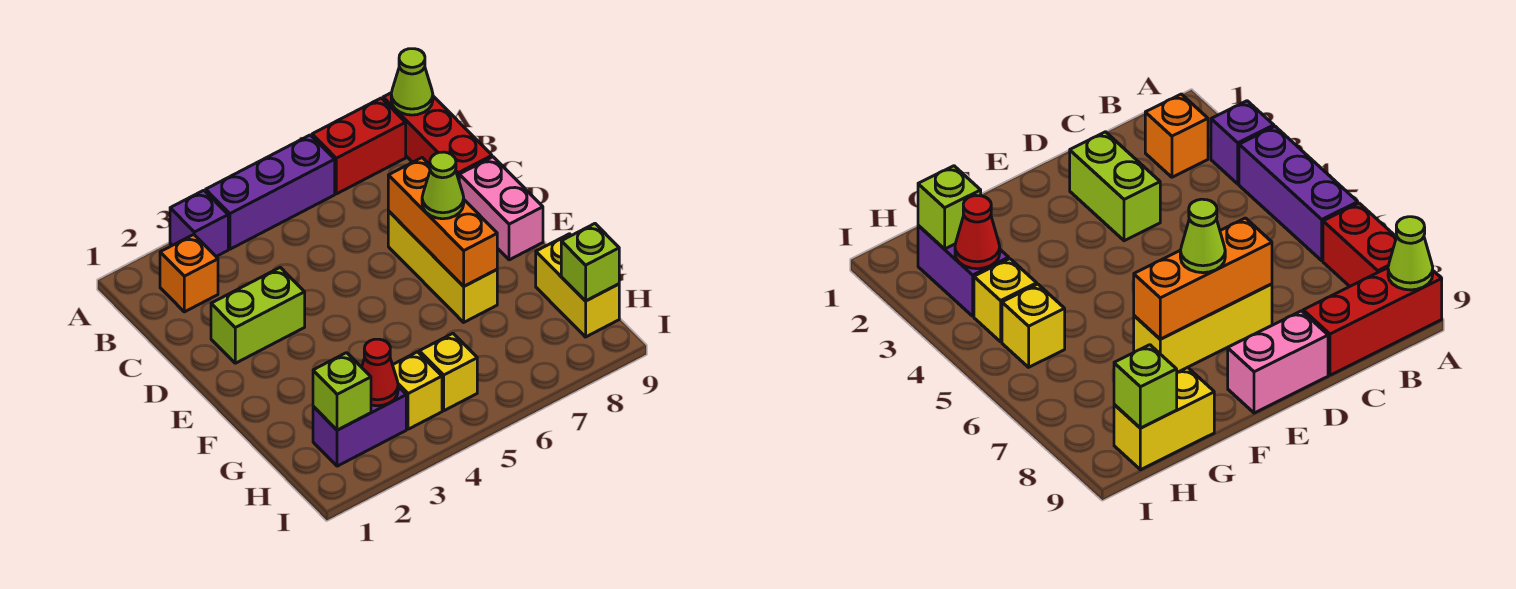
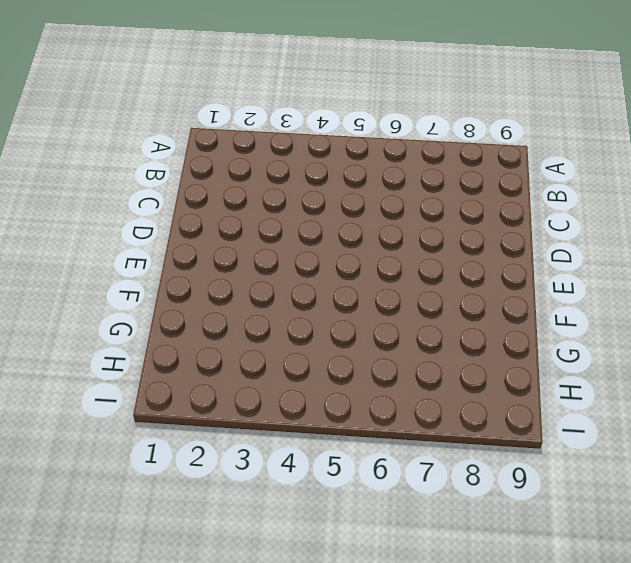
none -> purple brick A3 level 1
none -> purple brick A4:A6 level 1
none -> red brick A7:A8 level 1

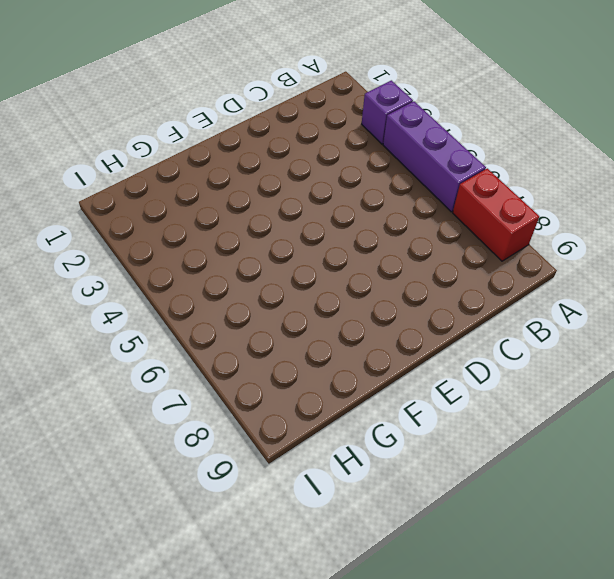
none -> red brick A9:C9 level 1
none -> orange brick B2 level 1
none -> lime brick D2:D3 level 1

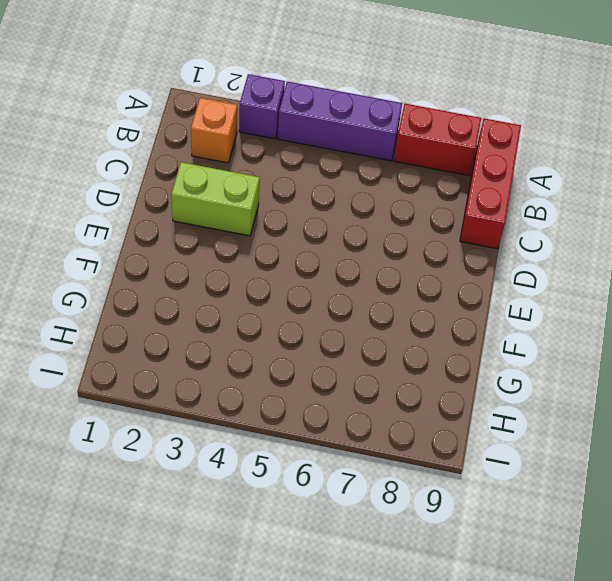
none -> yellow brick D7:F7 level 1
none -> pink brick D9:E9 level 1
none -> yellow brick G9:H9 level 1

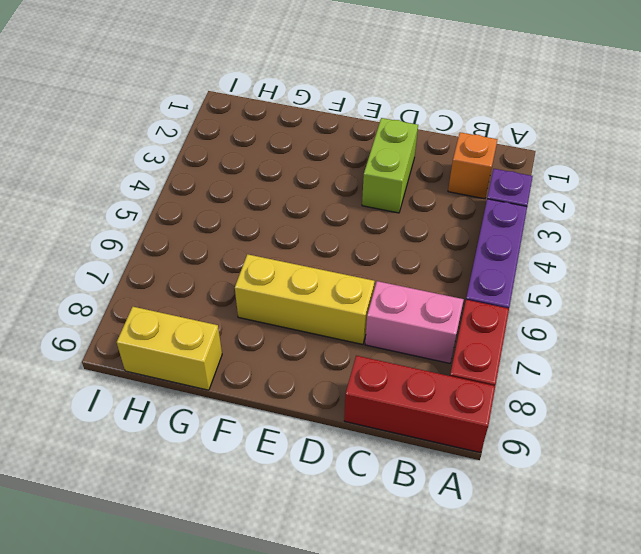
pink brick B7:C7 level 1 -> pink brick D9:E9 level 1
none -> purple brick H2:H3 level 1
none -> yellow brick H4 level 1
none -> yellow brick H5 level 1

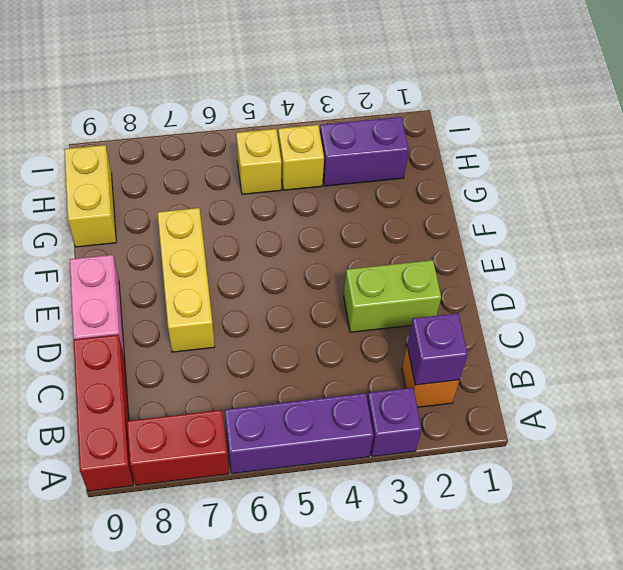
purple brick B2 level 2 -> none
none -> lime cone A9 level 2
none -> orange brick D7:F7 level 2
none -> lime brick H2 level 2

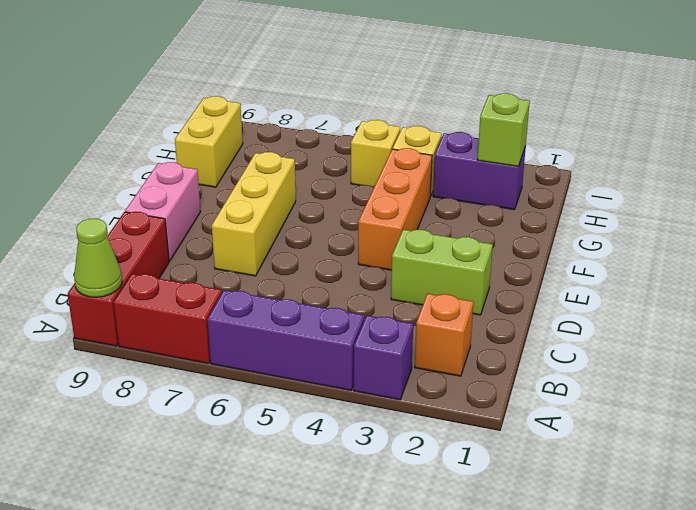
orange brick E4:G4 level 1 -> orange brick D7:F7 level 2
none -> red cone H3 level 2
none -> lime brick H9 level 2
none -> lime cone E7 level 3

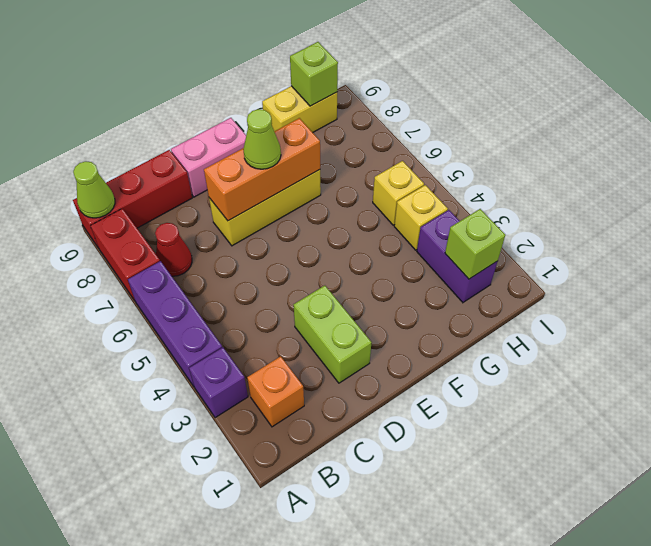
red cone B7 level 1 -> red cone H3 level 2

